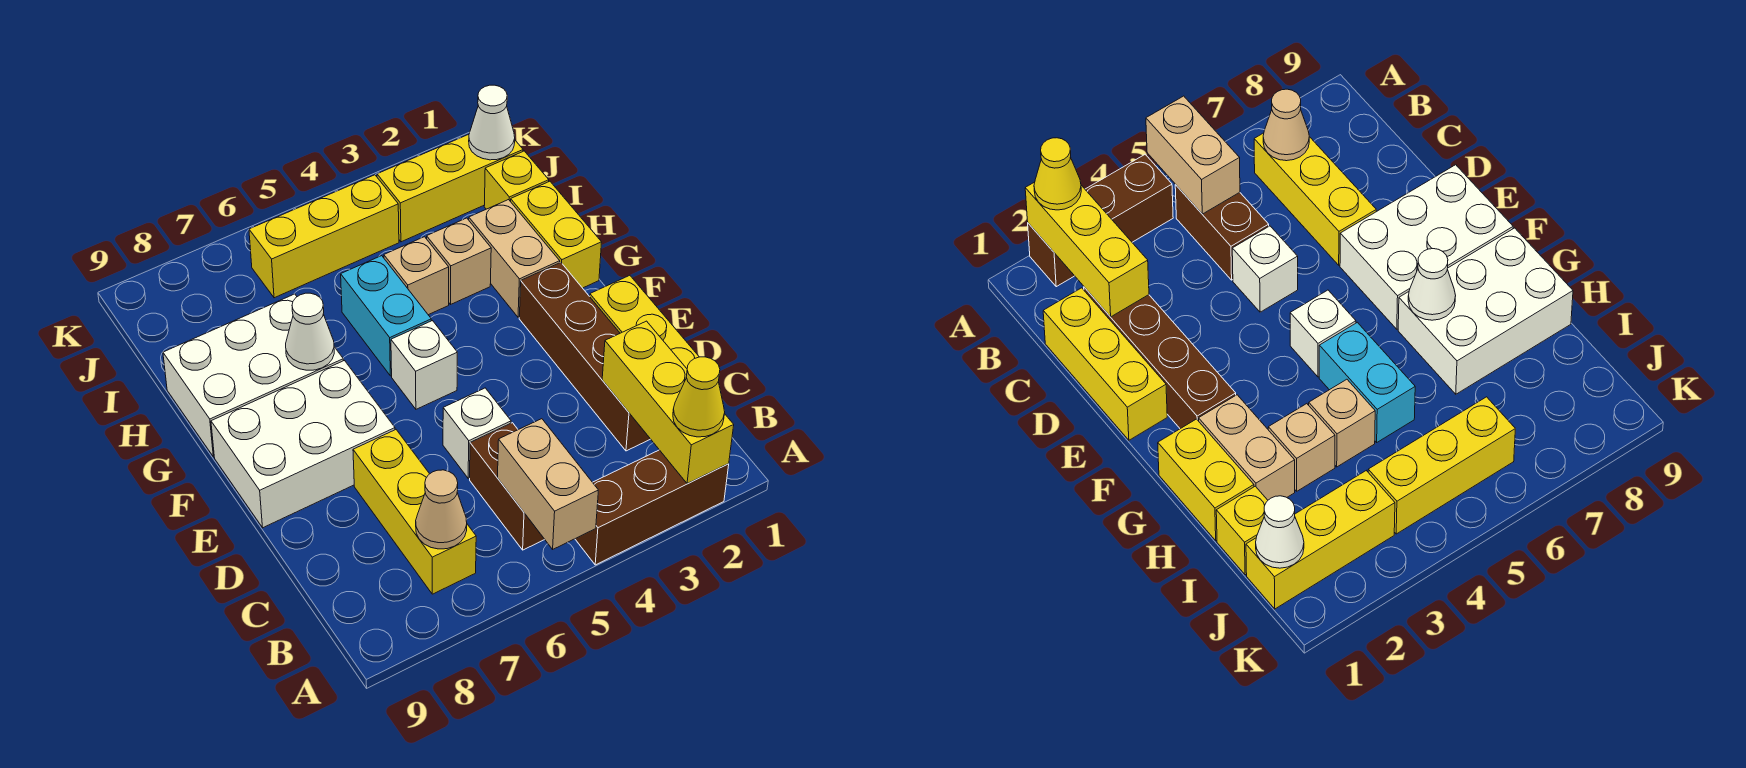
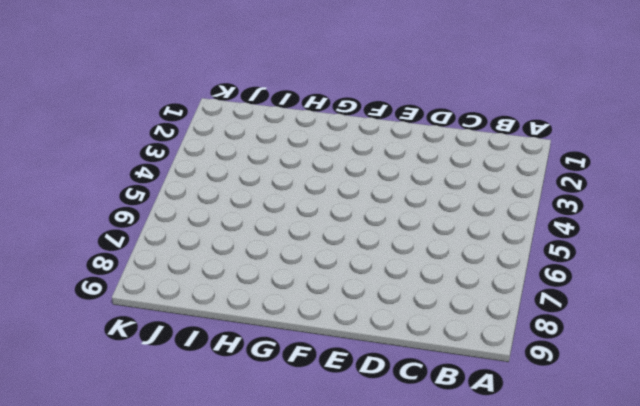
none -> brown brick A2:A4 level 1
none -> brown brick B5:C5 level 1
none -> yellow brick B7:D7 level 1

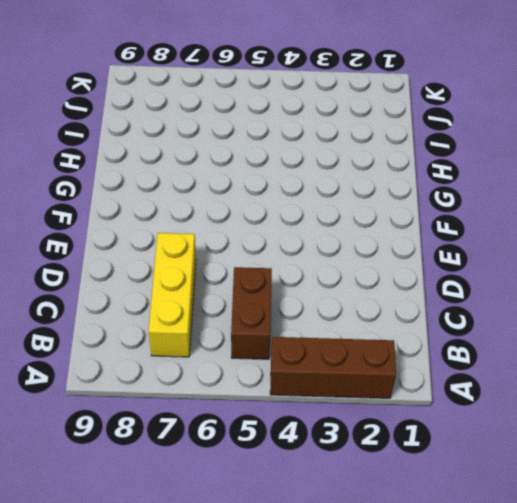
none -> yellow brick C1:E1 level 1
none -> brown brick C2:F2 level 1
none -> white brick D5 level 1

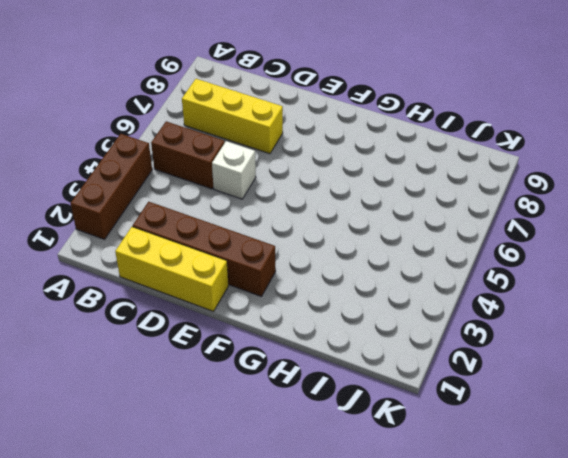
none -> white brick E7:F9 level 1
none -> white brick F5 level 1
none -> yellow brick G1:H1 level 1

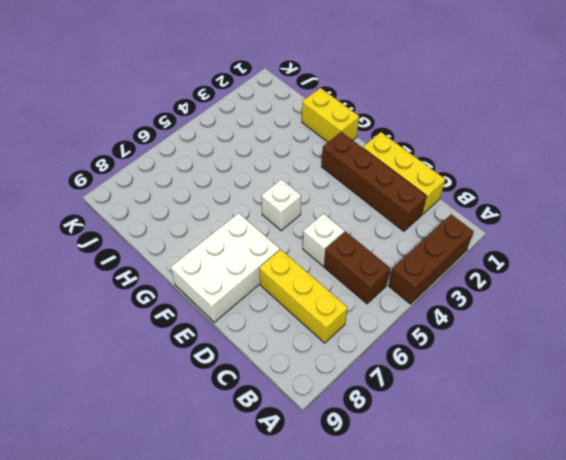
none -> tan brick G2:H2 level 1
none -> cyan brick G5:H5 level 1
none -> white brick G7:H9 level 1

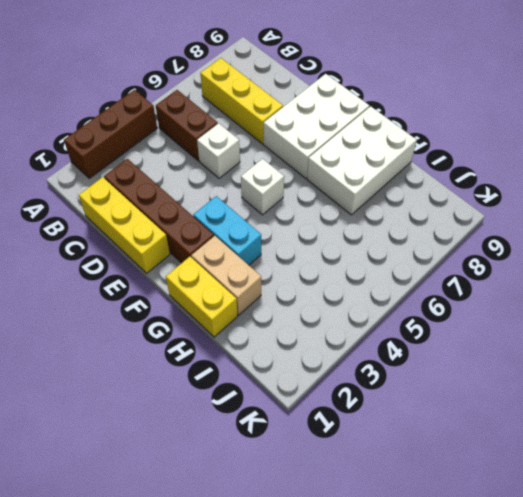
cyan brick F3:G3 level 1 -> cyan brick G5:H5 level 1
none -> tan brick H3 level 1
none -> tan brick H4 level 1
none -> yellow brick I1 level 1

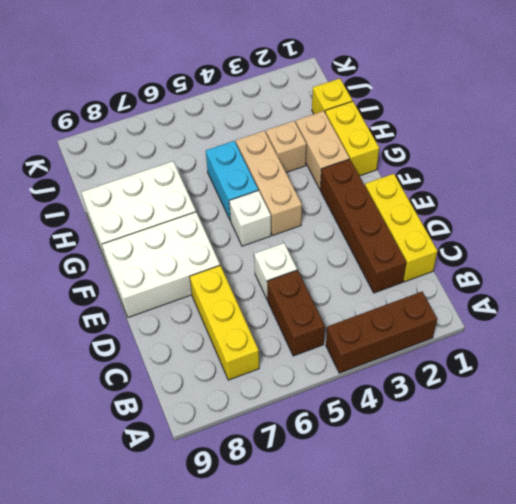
tan brick F4:H4 level 1 -> tan brick H4 level 1
none -> yellow brick J1:J3 level 1
none -> yellow brick J4:J6 level 1
none -> yellow brick A2:C2 level 2

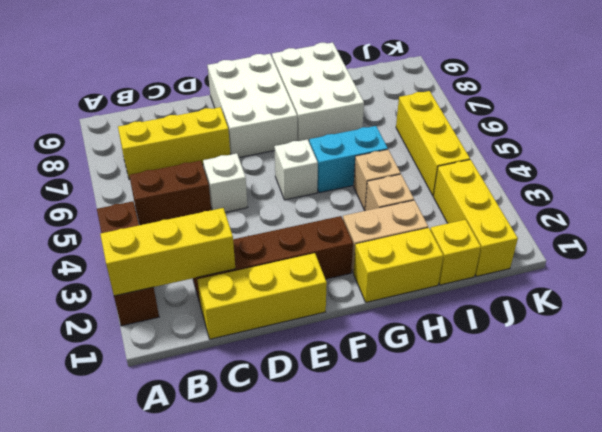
none -> tan brick A5:B5 level 2
none -> tan cone B7 level 2
none -> white cone G7 level 2

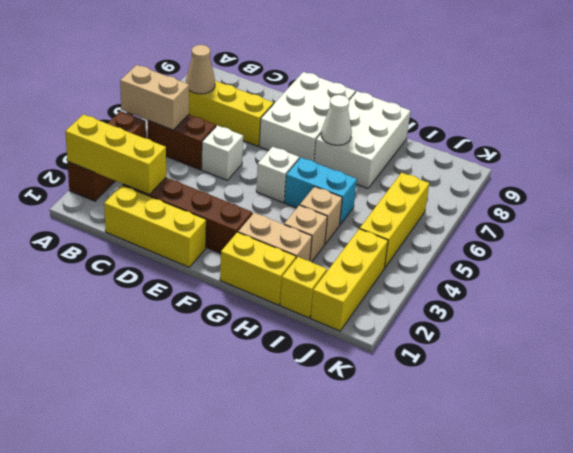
none -> white cone J1 level 2
none -> yellow cone A2 level 3

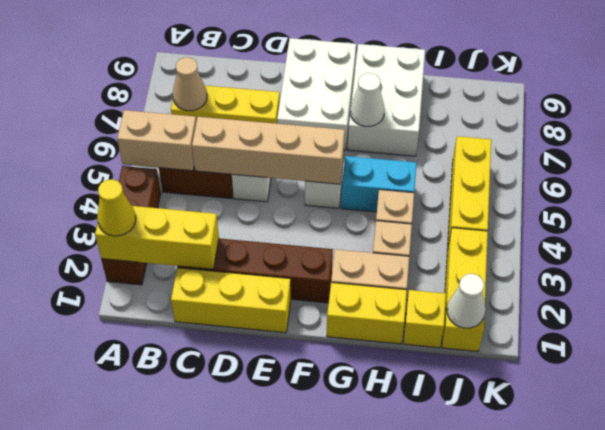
tan brick C5:F5 level 2 -> none

